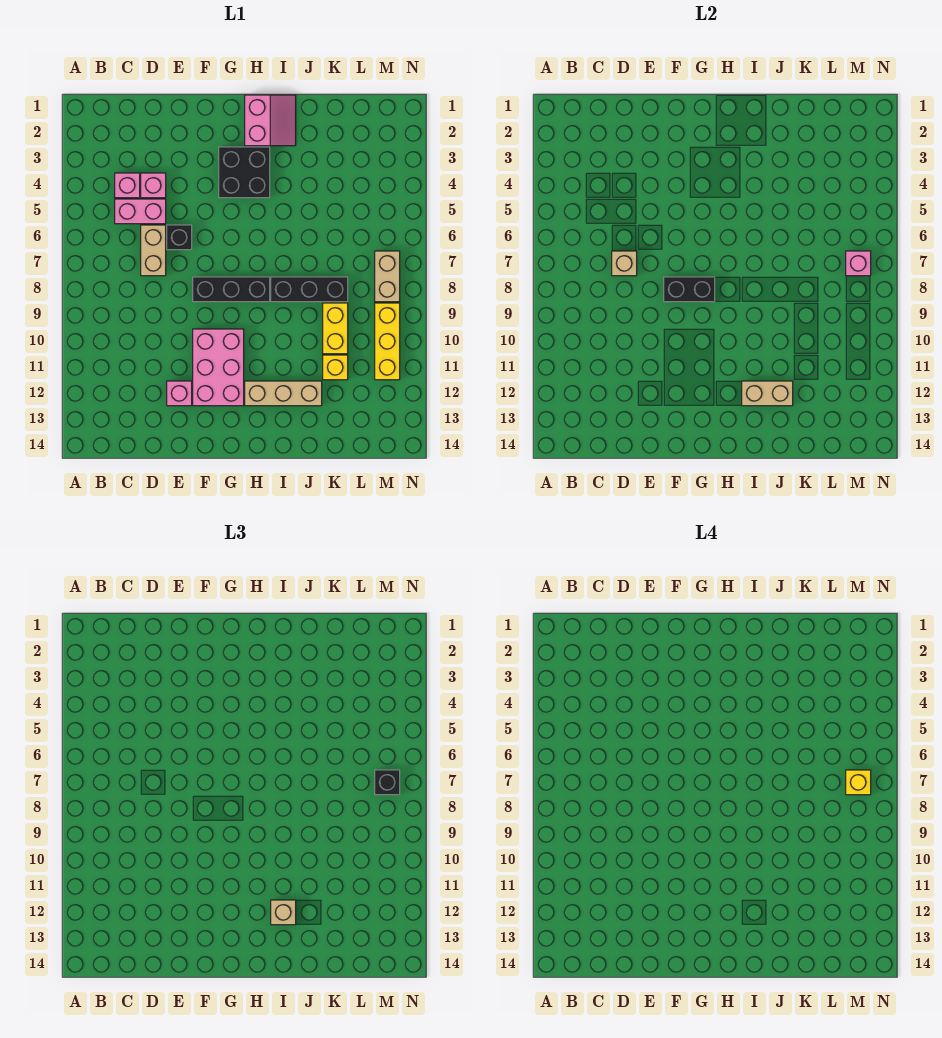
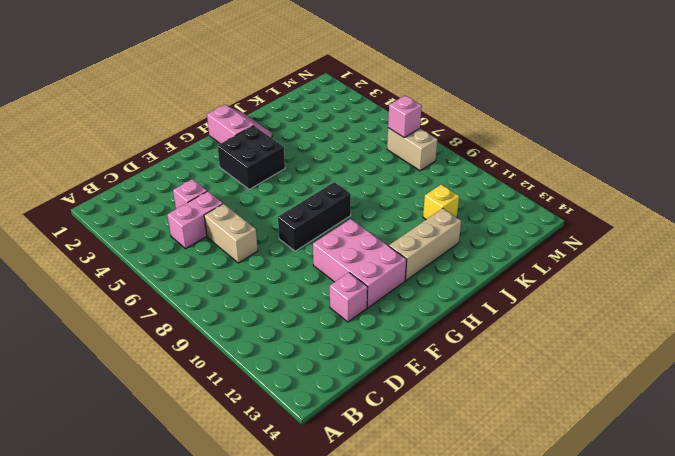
none -> pink brick C4 level 1
none -> black brick E6 level 1
none -> black brick I8:K8 level 1

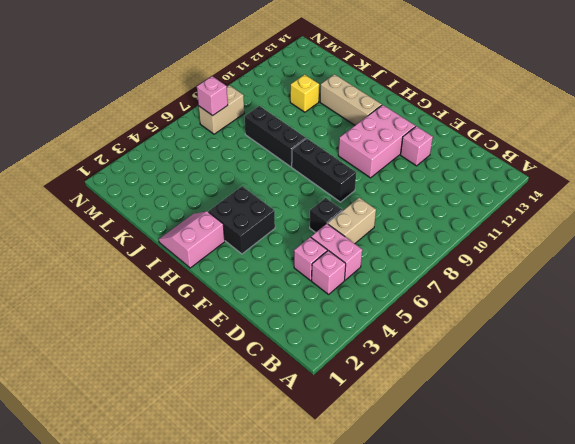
none -> yellow brick K9:K10 level 1
none -> yellow brick M9:M11 level 1
none -> tan brick D7 level 2

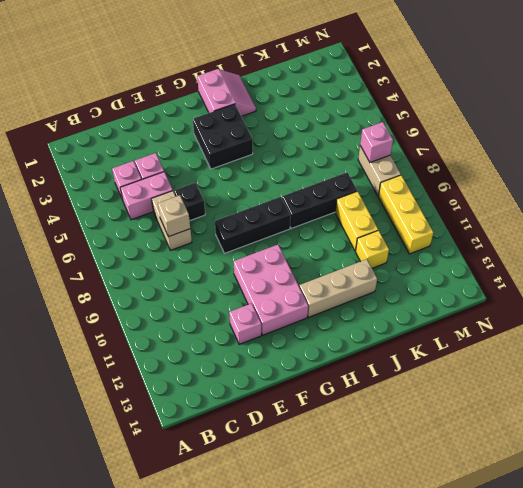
none -> black brick F8:G8 level 2
none -> tan brick I12:J12 level 2
none -> tan brick I12 level 3

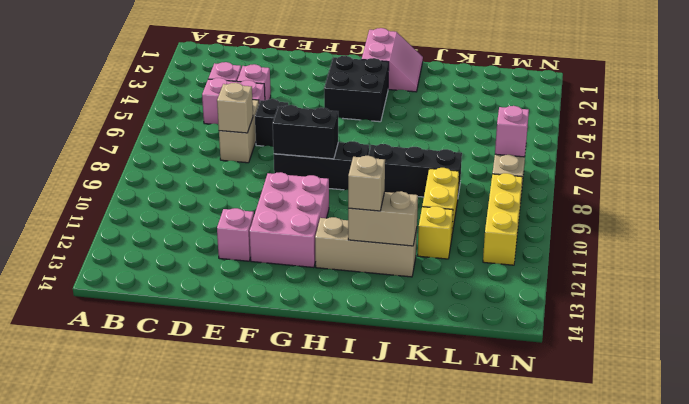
none -> black brick M7 level 3
none -> yellow brick M7 level 4

